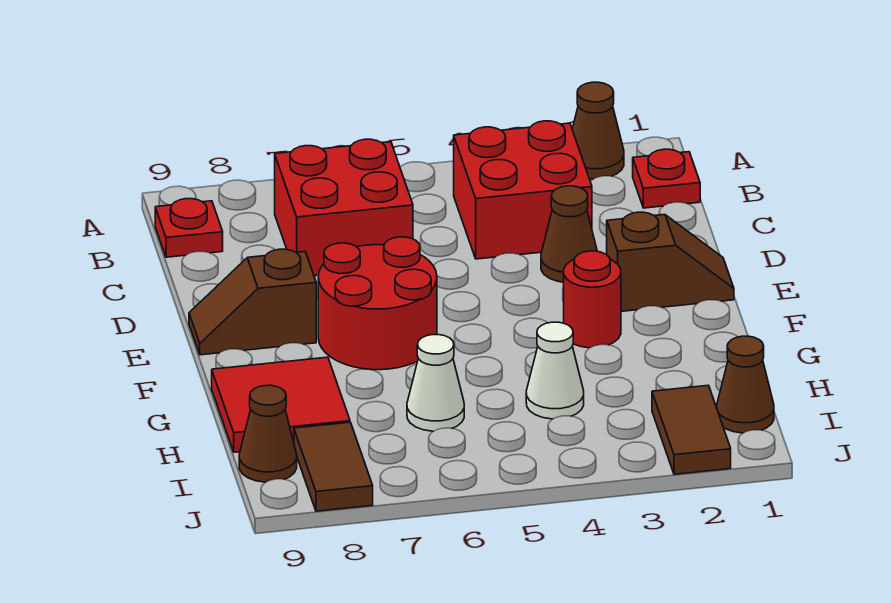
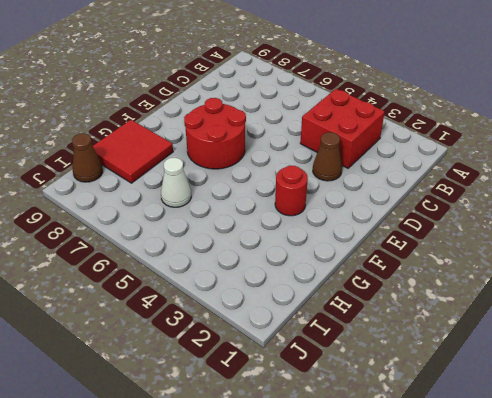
none -> brown cone A2 level 1
none -> red plate B1 level 1
none -> red brick B6:C7 level 1

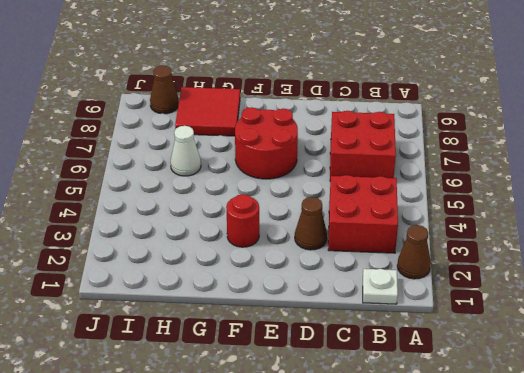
white plate B1 level 1 -> red plate B1 level 1
none -> red plate B9 level 1
none -> brown slope E1:E2 level 1 top 2
none -> brown slope E8:E9 level 1 top 8

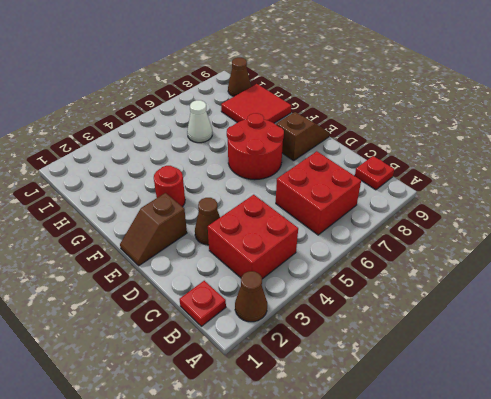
none -> white cone H4 level 1
none -> brown cone I1 level 1
none -> brown tile I2:J2 level 1

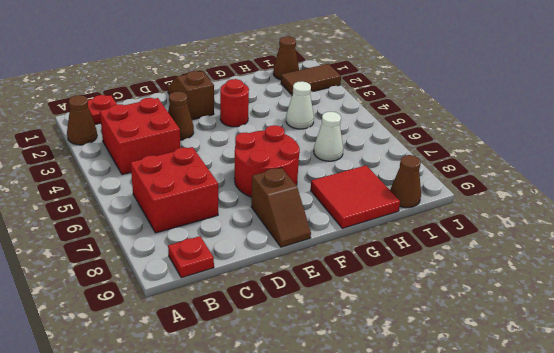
none -> brown tile I8:J8 level 1

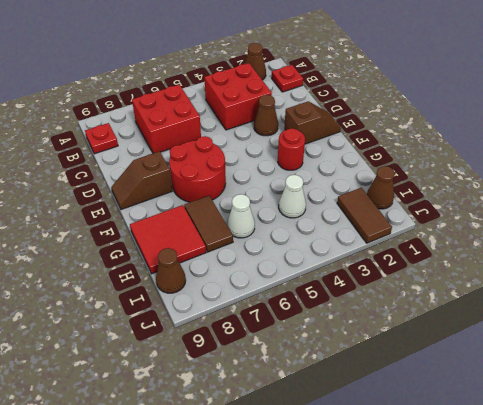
brown tile G7:H7 level 1 -> brown tile I8:J8 level 1

